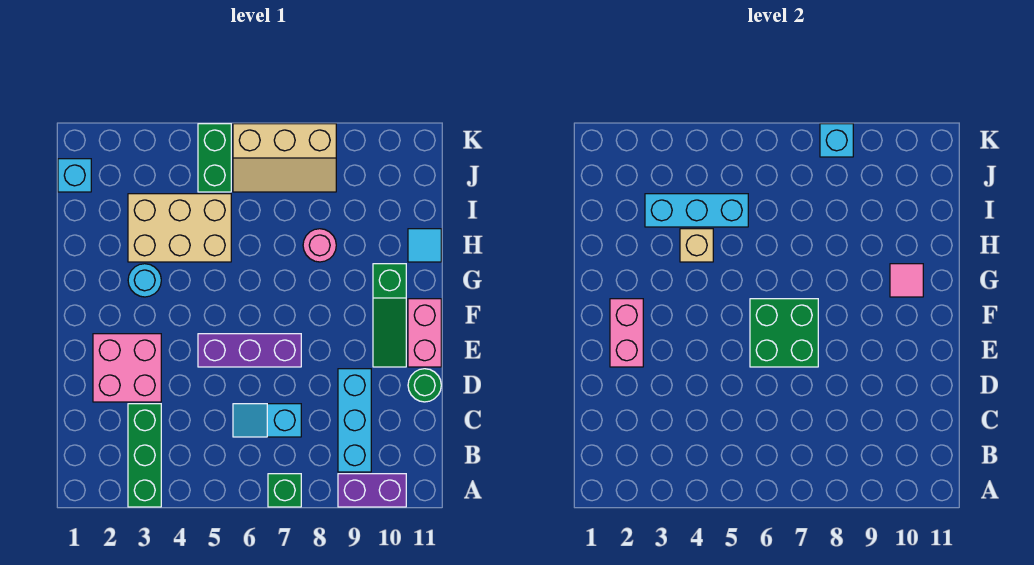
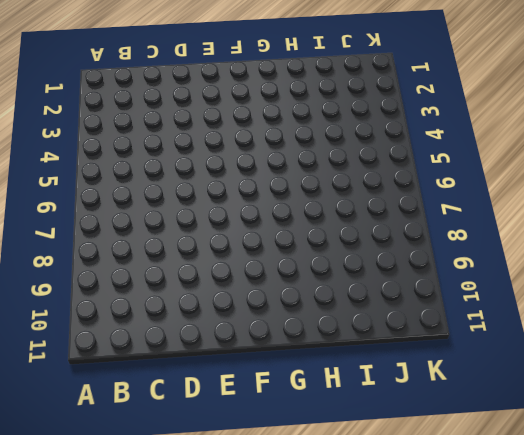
none -> green brick A3:C3 level 1
none -> green brick A7 level 1
none -> purple brick A9:A10 level 1

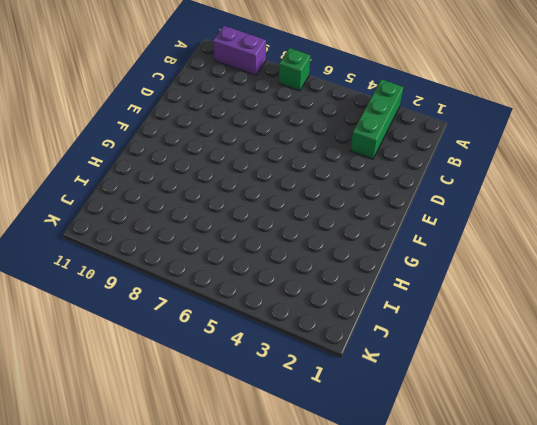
none -> cyan brick B9:D9 level 1
none -> cyan slope C6:C7 level 1 top 7
none -> pink brick D2:E3 level 1

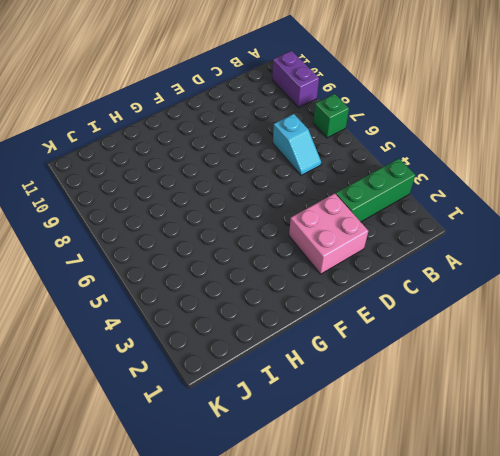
none -> cyan brick B9:D9 level 1
none -> green round brick D11 level 1
none -> purple brick E5:E7 level 1

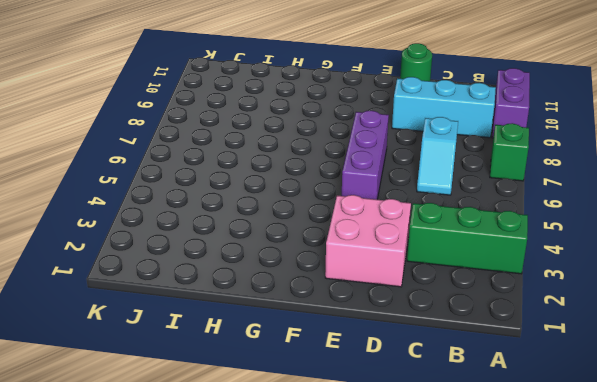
none -> green slope E10:G10 level 1 top G
none -> pink brick E11:F11 level 1
none -> cyan round brick G3 level 1

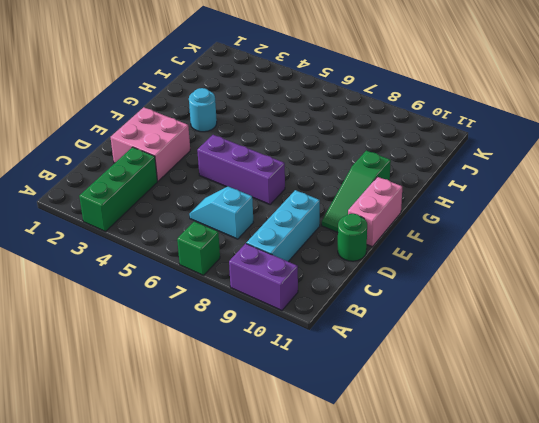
none -> tan brick H3:I5 level 1
none -> pink round brick H8 level 1
none -> cyan tile H11 level 1

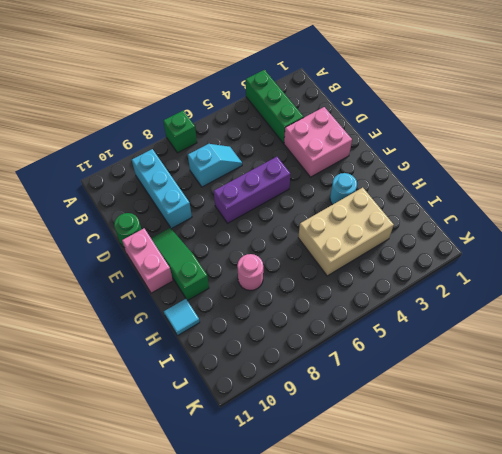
none -> purple brick A9:A10 level 1
none -> cyan brick J1 level 1
none -> green brick J5:K5 level 1

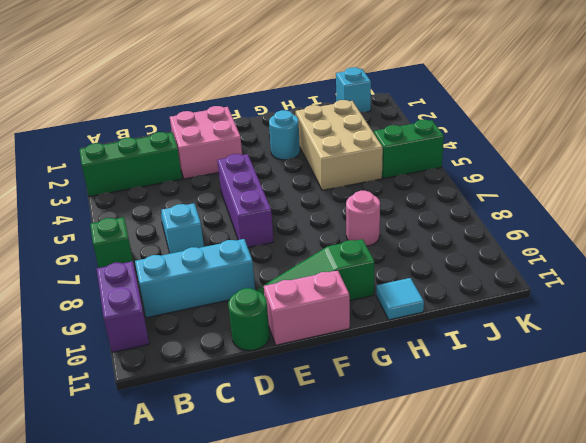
none -> tan slope J6:K8 level 1 top K
none -> pink brick E2:F2 level 2
none -> green brick E6:F7 level 2

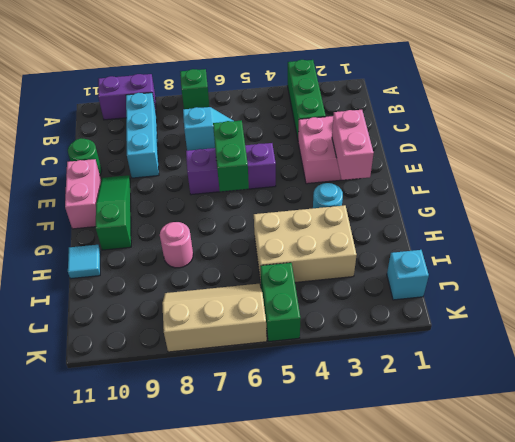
green brick E6:F6 level 2 -> green brick E6:F7 level 2
none -> pink tile G10 level 2
none -> tan brick H4 level 2
none -> cyan brick I3:I5 level 2

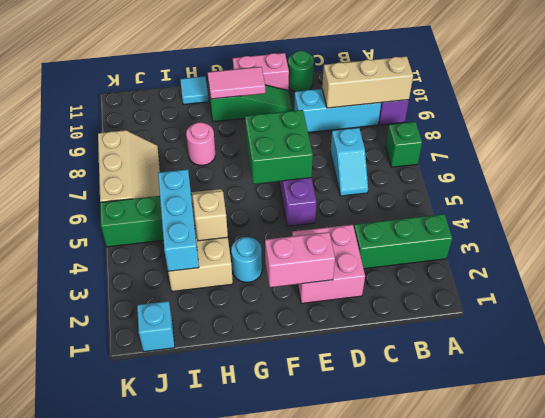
tan brick A9:C9 level 2 -> none
pink tile F10:G10 level 2 -> pink tile G10 level 2
none -> cyan brick K8 level 2

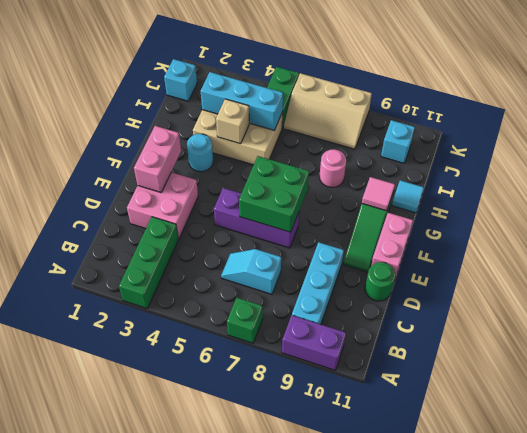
cyan brick J10 level 1 -> cyan brick K8 level 2

